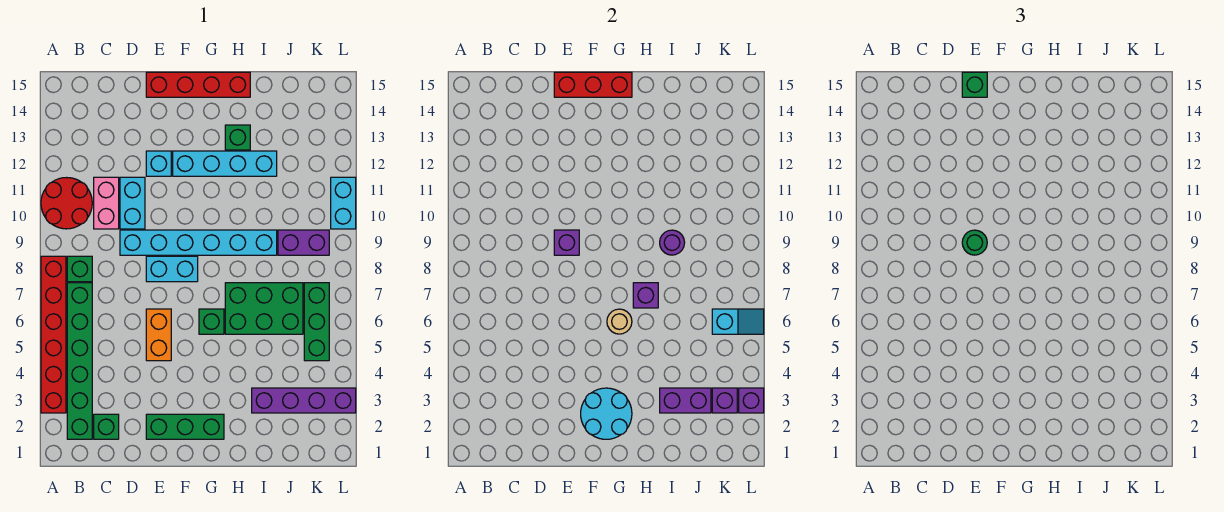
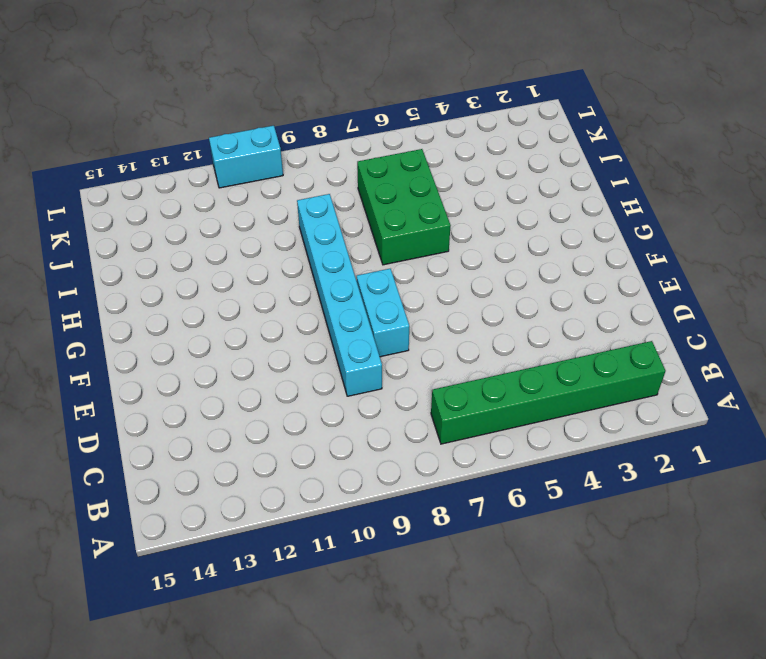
none -> red brick A3:A8 level 1
none -> red round brick A10:B11 level 1
none -> green brick B8 level 1
none -> green brick C2 level 1

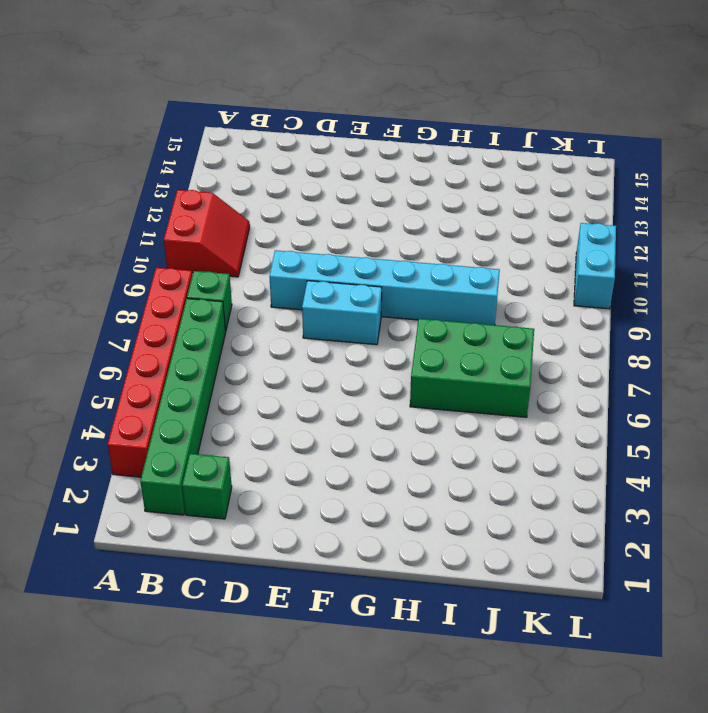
red slope A10:B11 level 1 top A -> red round brick A10:B11 level 1
none -> pink brick C10:C11 level 1
none -> cyan brick D10:D11 level 1
none -> green brick E2:G2 level 1
none -> orange brick E5:E6 level 1

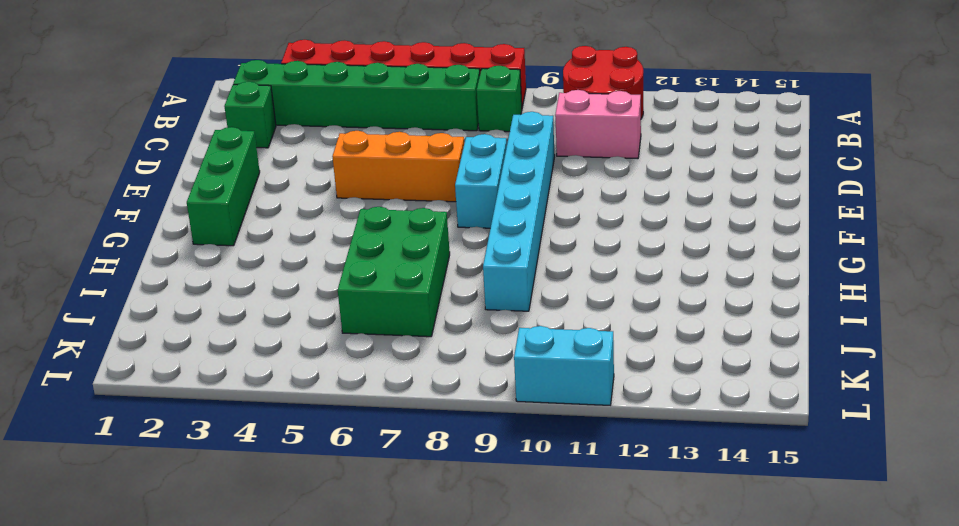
orange brick E5:E7 level 1 -> orange brick E5:E6 level 1
none -> cyan brick D10:D11 level 1
none -> cyan brick E12 level 1
none -> red brick E15:H15 level 1
none -> cyan brick F12:I12 level 1

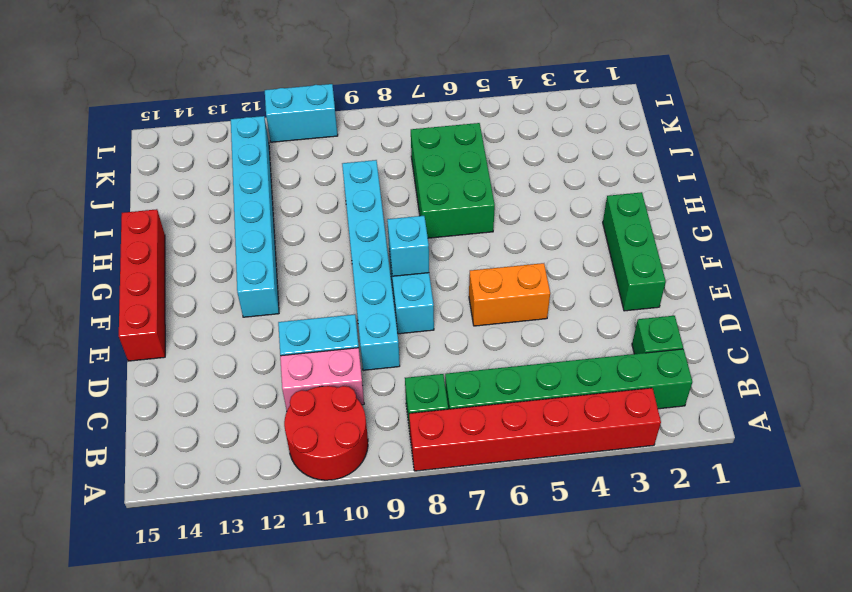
cyan brick F8 level 2 -> cyan brick E12 level 1
cyan brick F12:K12 level 1 -> cyan brick F12:I12 level 1
none -> green brick G6 level 1
none -> green brick H13 level 1
none -> purple brick I3:L3 level 1
none -> purple brick J9:K9 level 1

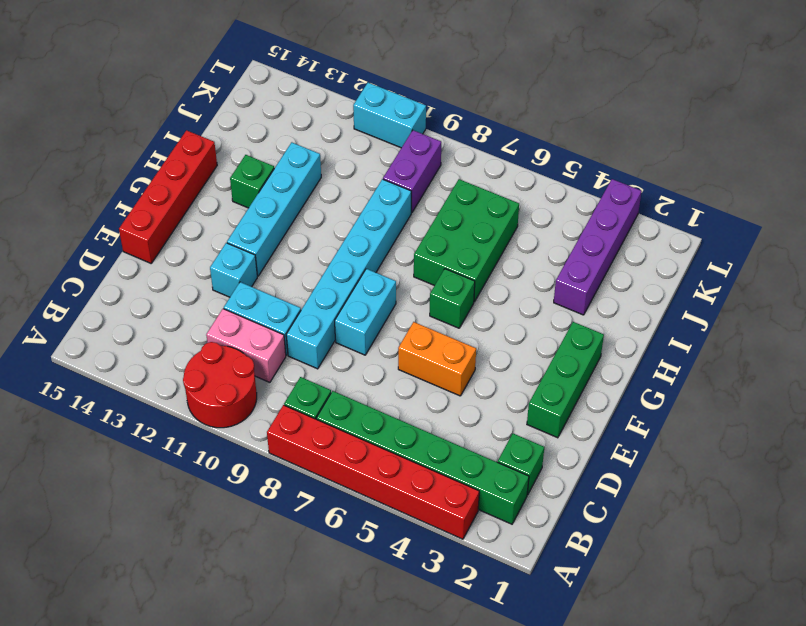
none -> green brick K5:K7 level 1
none -> purple brick E9 level 2
none -> red brick E15:G15 level 2
none -> cyan round brick F2:G3 level 2

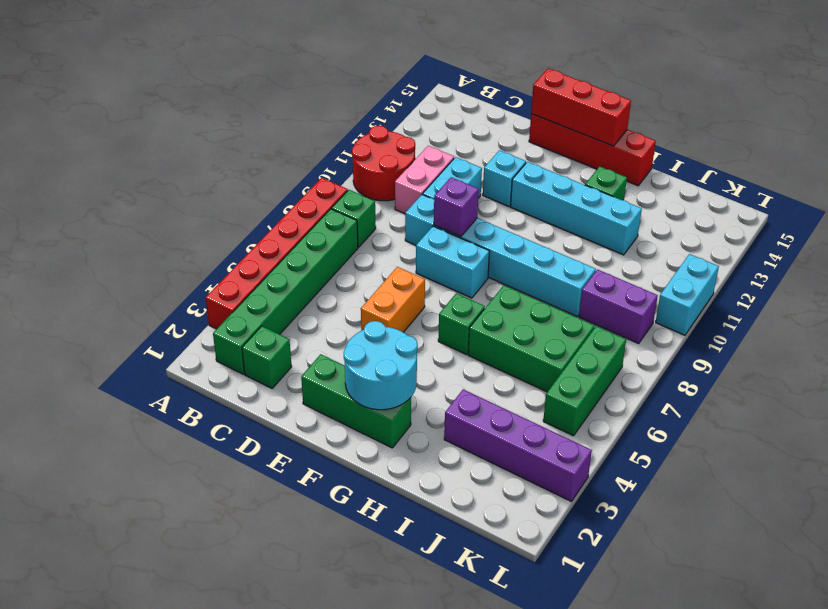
none -> tan round brick G6 level 2
none -> purple brick H7 level 2
none -> purple brick I3:J3 level 2
none -> purple round brick I9 level 2

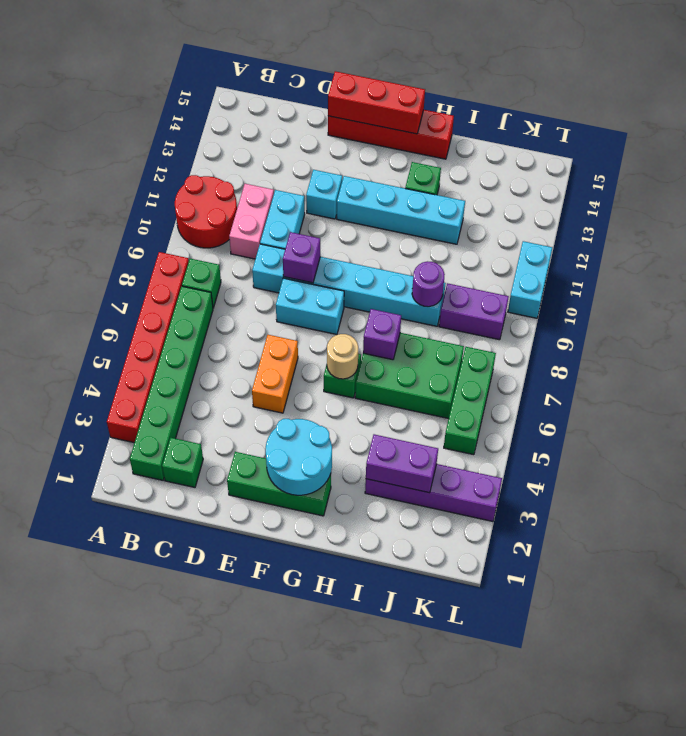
none -> purple brick K3 level 2
none -> cyan slope K6:L6 level 2 top K
none -> purple brick L3 level 2
none -> green round brick E9 level 3

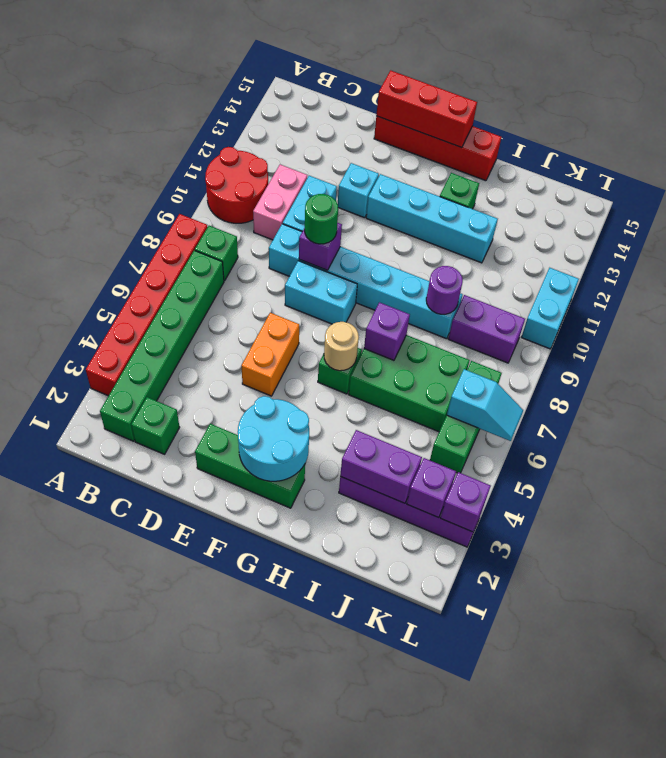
none -> green brick E15 level 3

